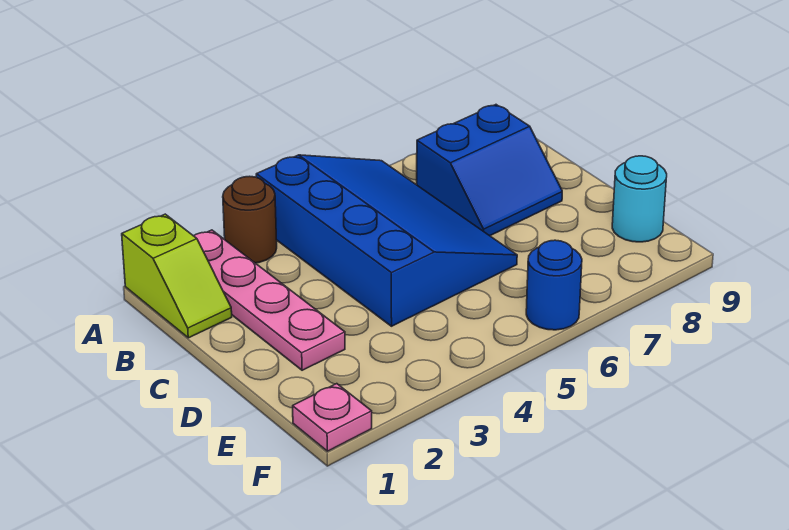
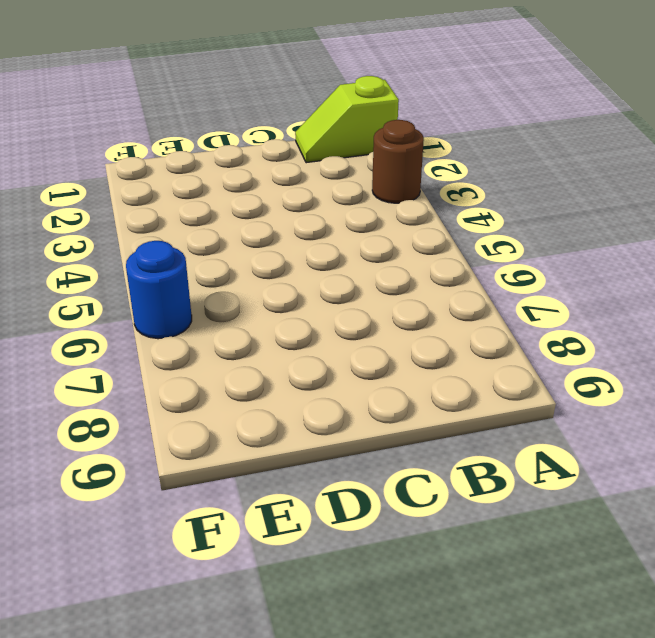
none -> pink plate A2:D2 level 1
none -> blue slope A4:D6 level 1 top 4

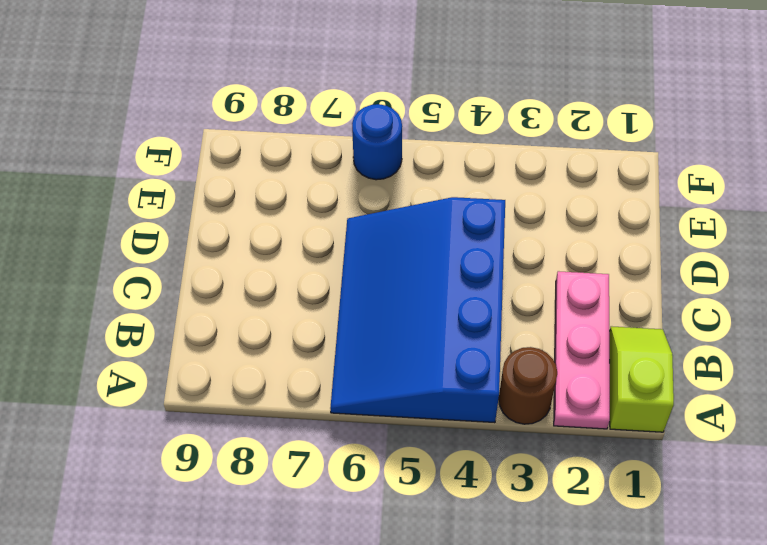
pink plate A2:C2 level 1 -> pink plate A2:D2 level 1
none -> blue slope B7:C8 level 1 top B
none -> cyan round brick E9 level 1

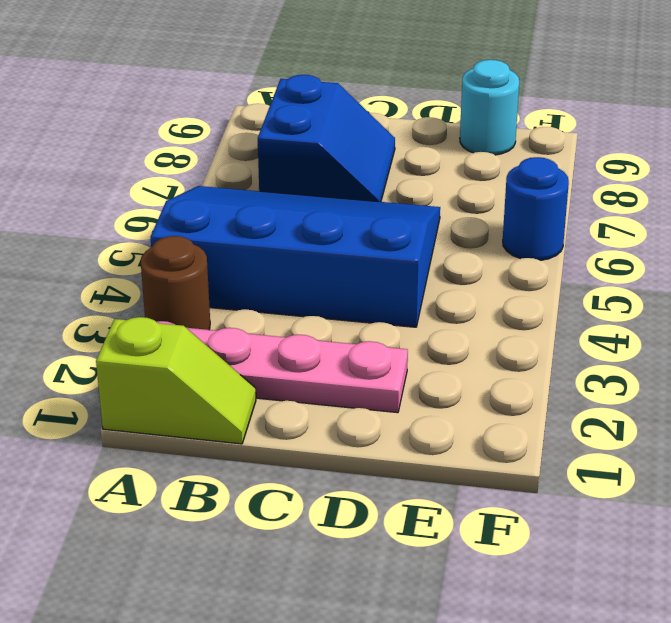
none -> pink plate F1 level 1

